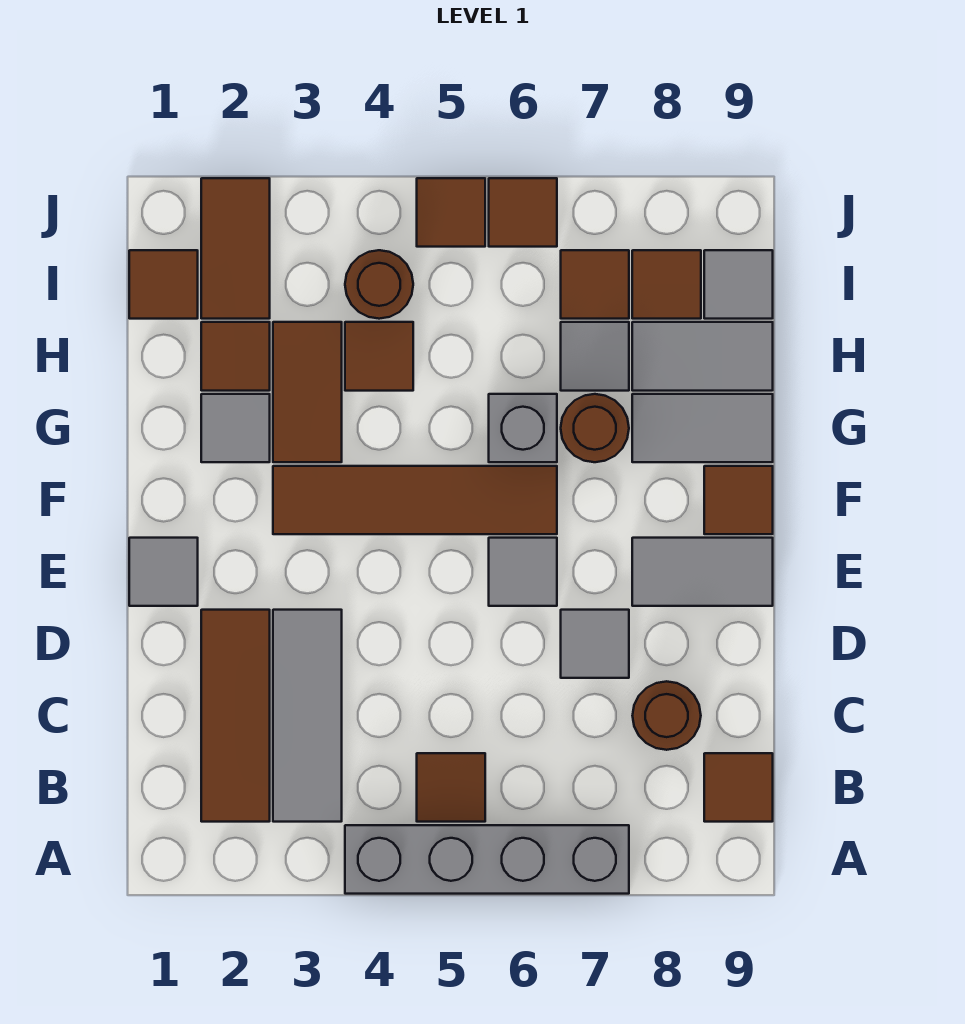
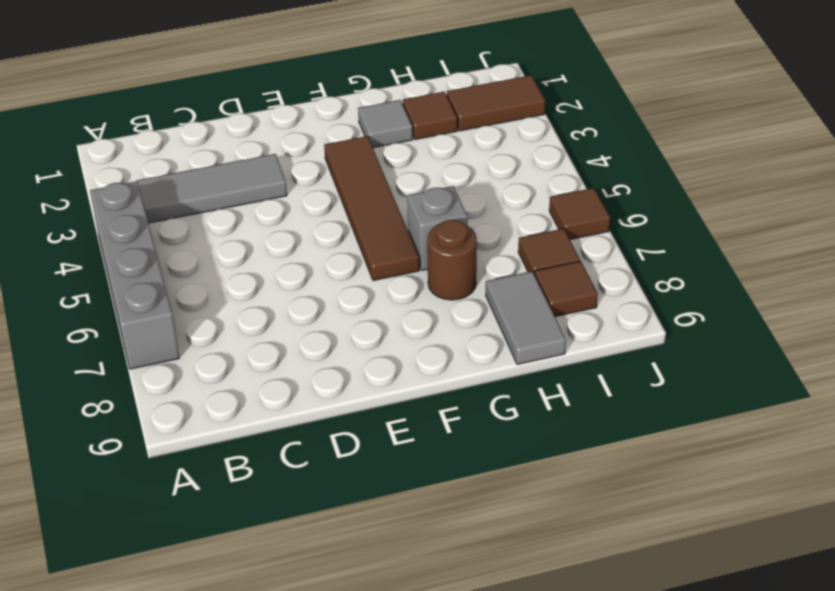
none -> brown tile B2:D2 level 1
none -> brown tile B5 level 1
none -> brown tile B9 level 1

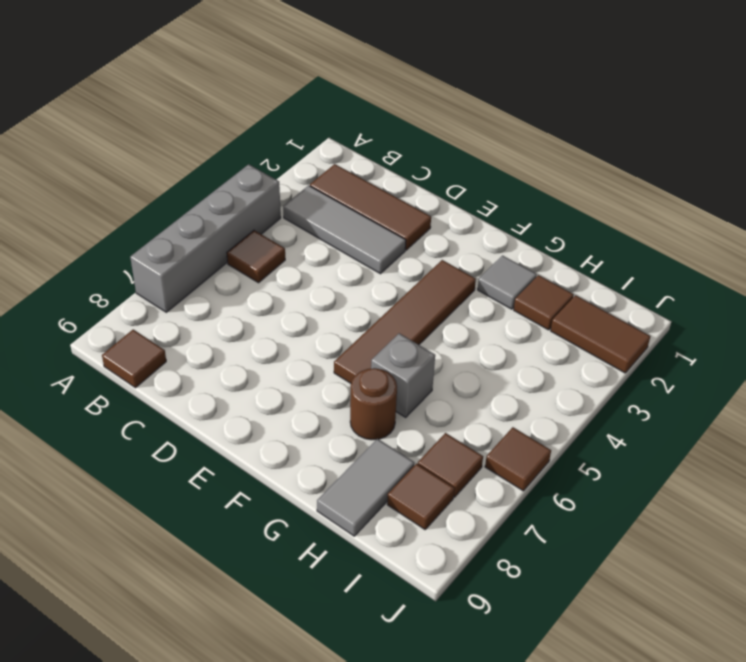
none -> brown round brick C8 level 1
none -> grey tile D7 level 1
none -> grey tile E1 level 1

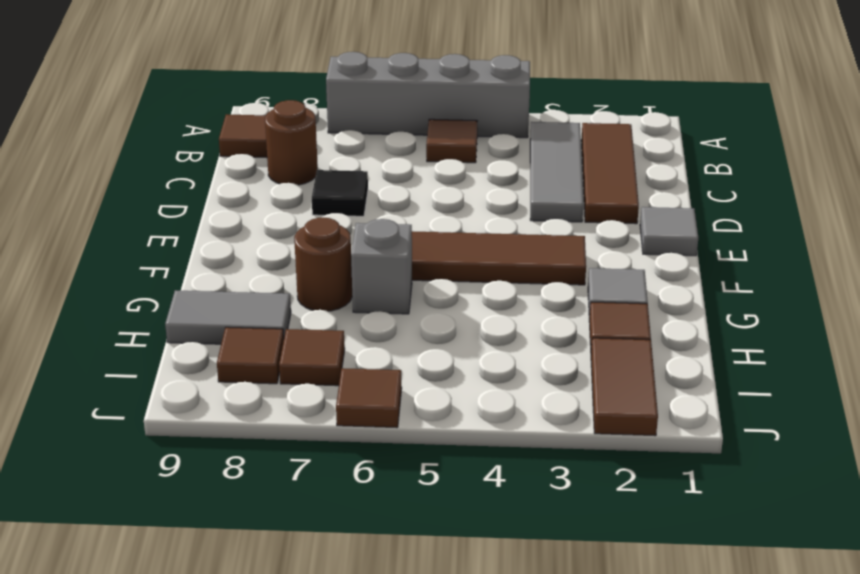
black tile D7 level 1 -> grey tile D7 level 1
none -> grey tile E6 level 1
none -> grey tile E8:E9 level 1
none -> brown tile F9 level 1

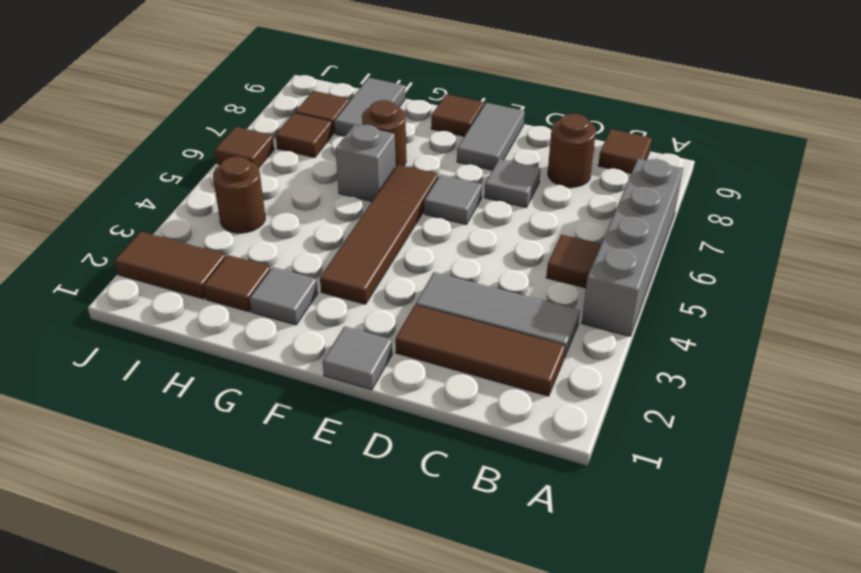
none -> brown tile G3:H3 level 1
none -> grey tile G8:G9 level 1
none -> brown tile H4 level 1

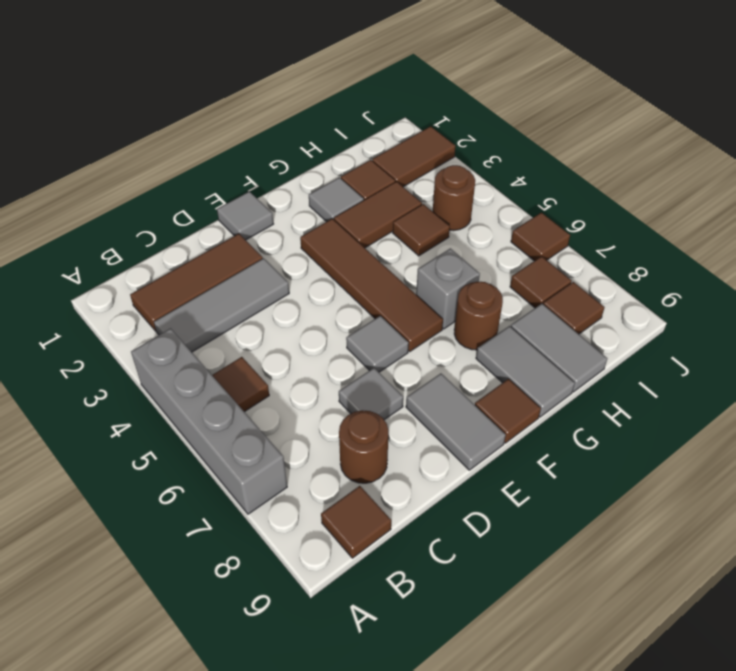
none -> grey tile H7 level 1
none -> brown tile I1 level 1
none -> grey tile I9 level 1

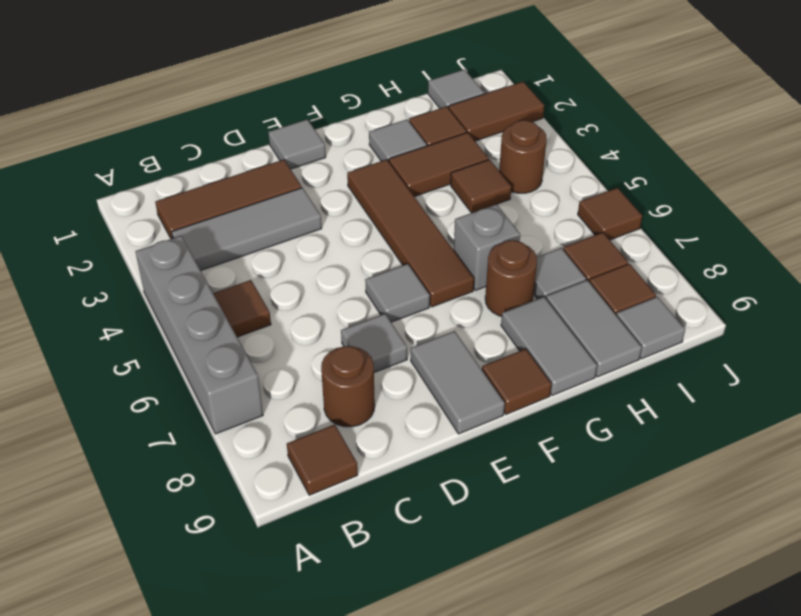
grey tile I1 level 1 -> brown tile I1 level 1
none -> brown tile J5 level 1

